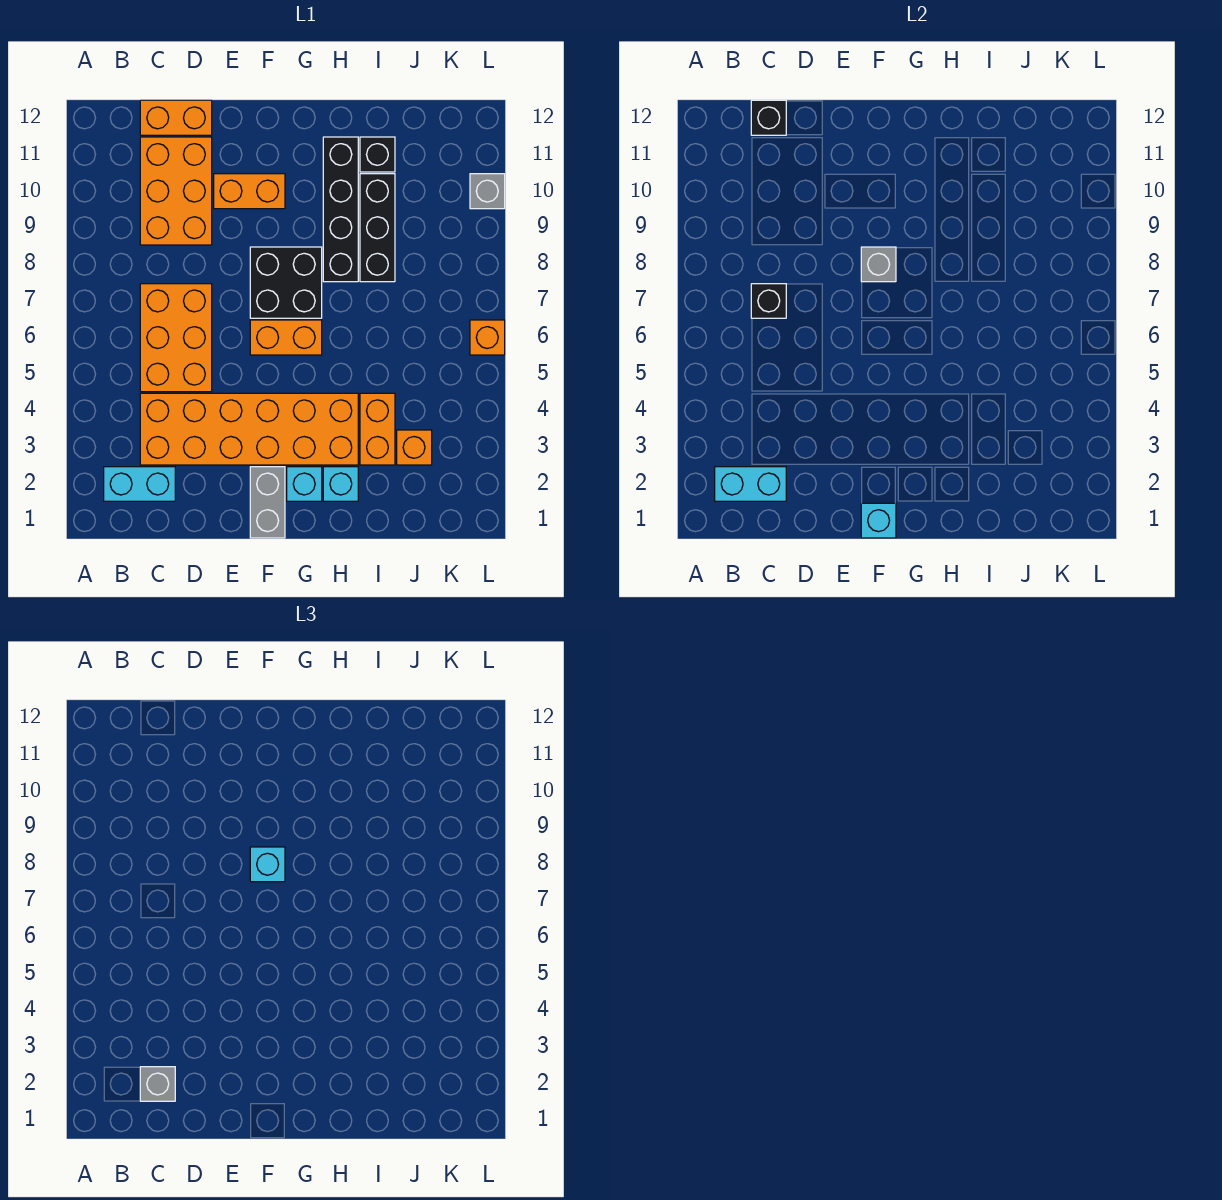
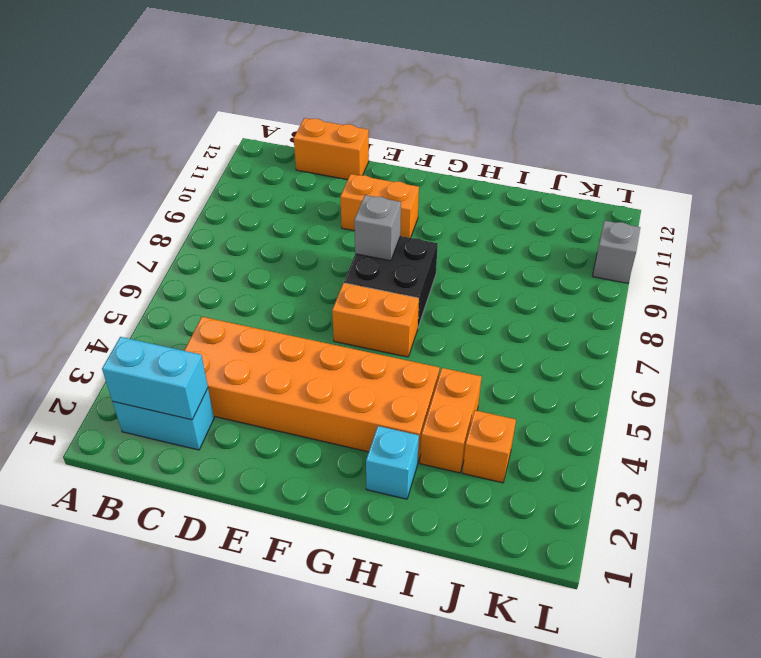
none -> orange brick C5:D7 level 1
none -> orange brick C9:D11 level 1
none -> grey brick F1:F2 level 1

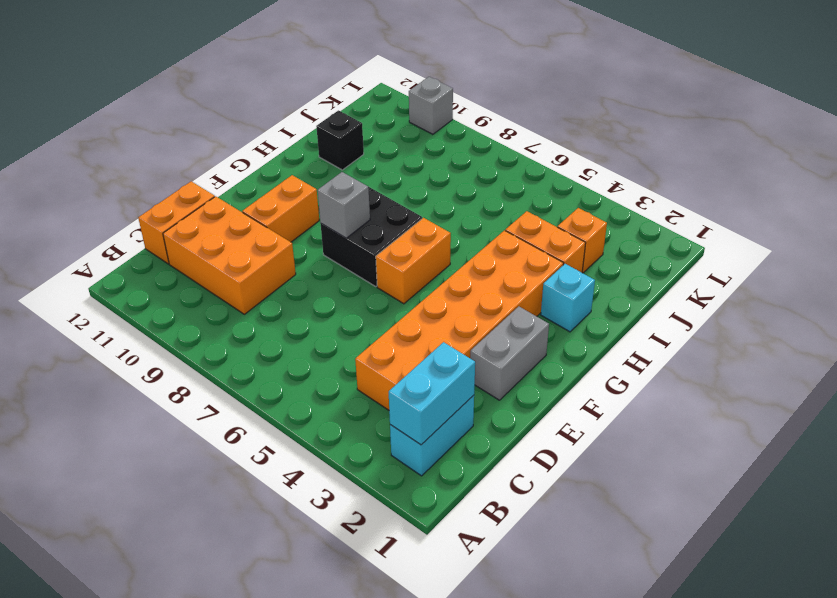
grey brick E2:F2 level 1 -> grey brick F1:F2 level 1
none -> orange brick C5:D7 level 1
none -> cyan brick G2 level 1
none -> black brick H8:H11 level 1

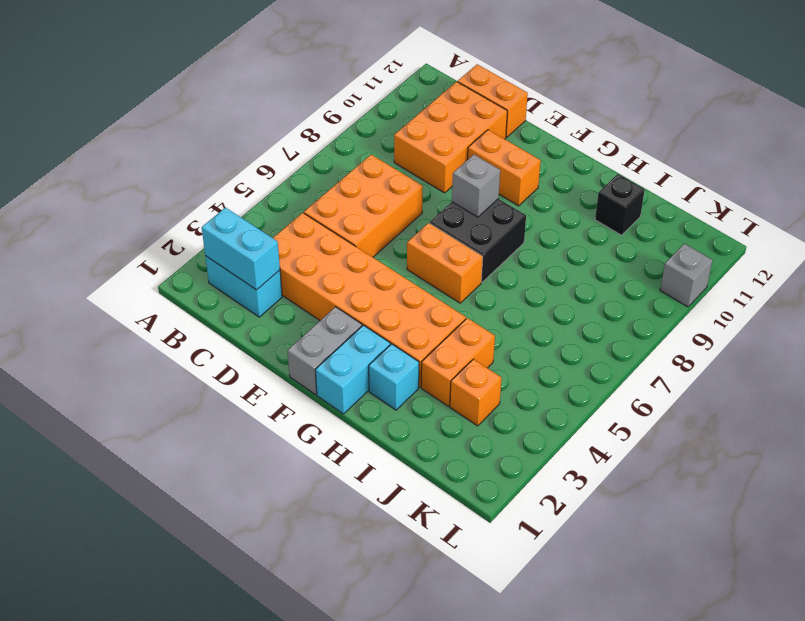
cyan brick G1:G2 level 1 -> cyan brick G2 level 1
none -> black brick H8:H11 level 1
none -> black brick I8:I10 level 1
none -> orange brick L6 level 1

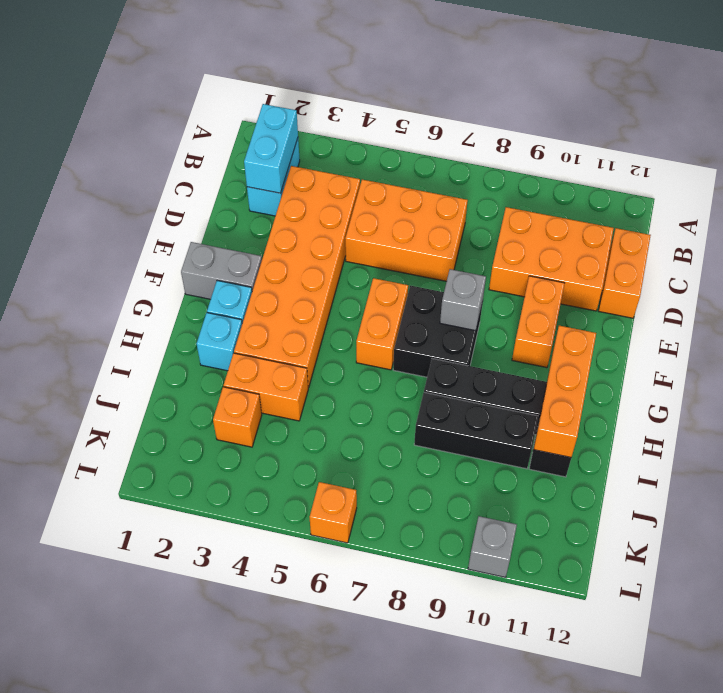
orange brick G11:I11 level 2 -> none
none -> black brick C7 level 2
none -> black brick C12 level 2
none -> cyan brick F1 level 2

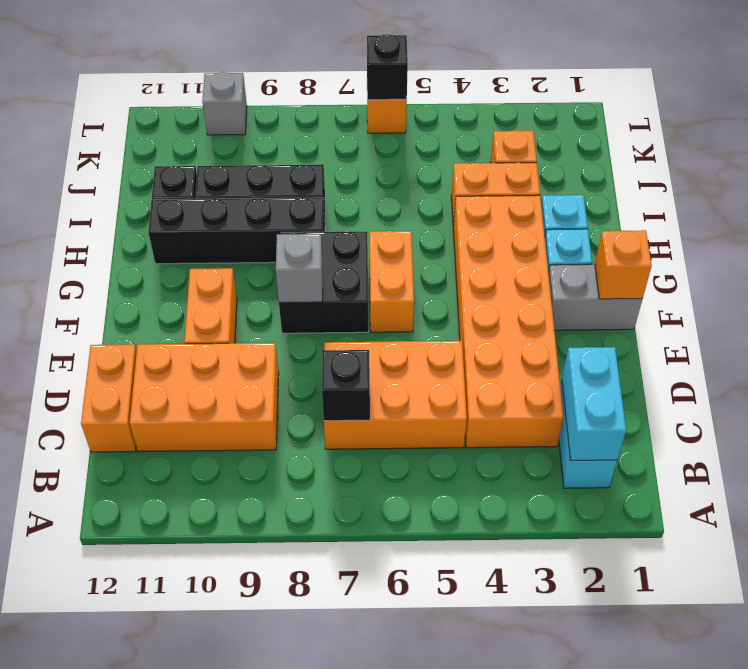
orange brick F1 level 2 -> cyan brick F1 level 2
black brick L6 level 2 -> black brick C12 level 2
none -> grey brick C2 level 3
none -> cyan brick F8 level 3

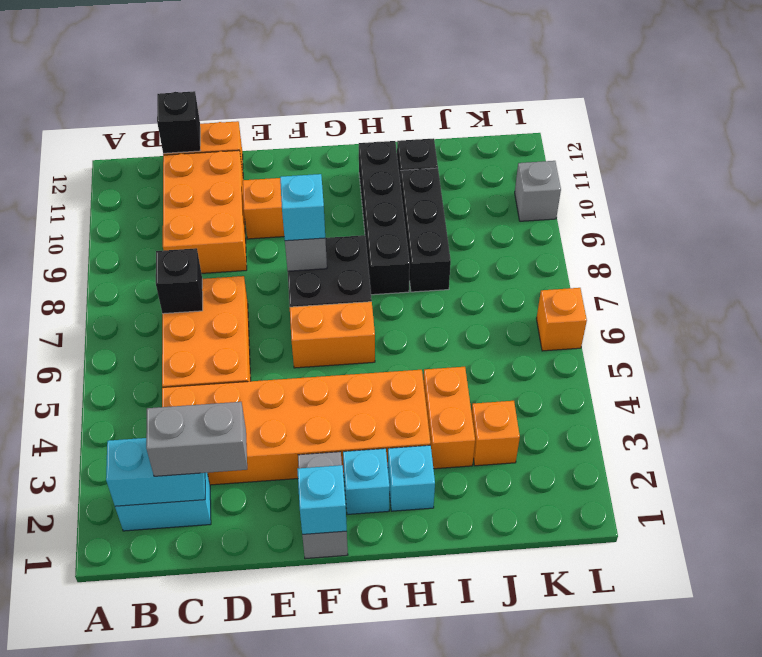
grey brick C2:D2 level 3 -> grey brick C2 level 3

